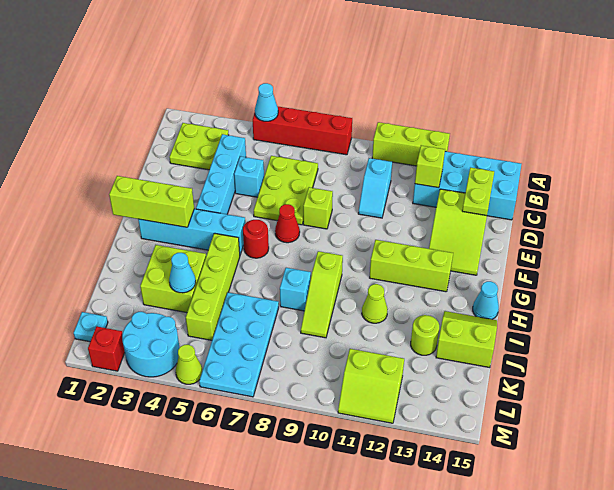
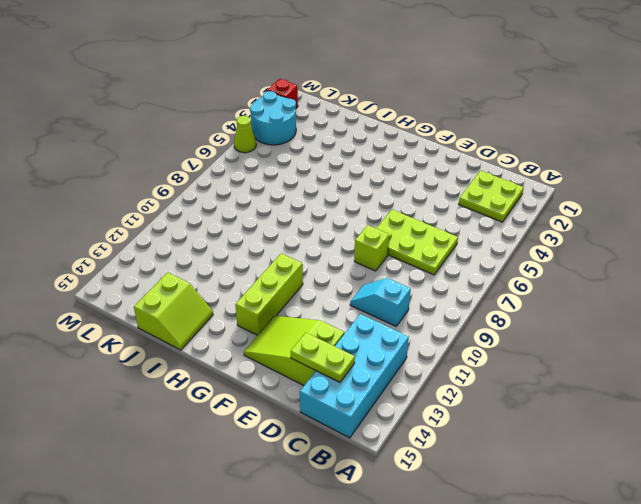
none -> red brick A5:A8 level 1
none -> lime brick A10:A12 level 1
none -> cyan brick C4:F4 level 1
none -> cyan brick D5 level 1

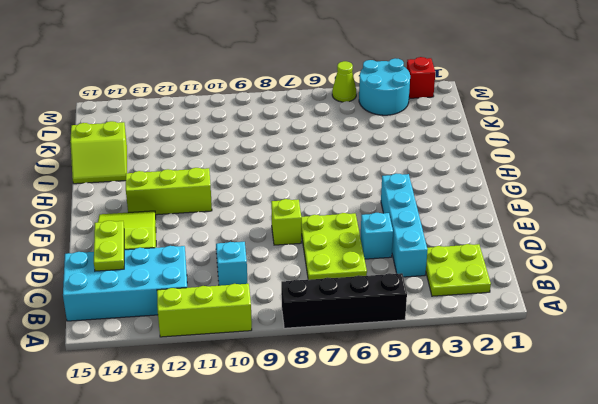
black brick A5:A8 level 1 -> red brick A5:A8 level 1
none -> red cone F7 level 1
none -> cyan brick G2:G5 level 1
none -> red round brick G6 level 1
none -> lime brick H5:K5 level 1

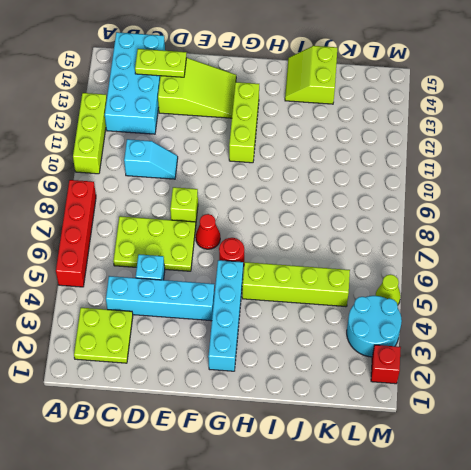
none -> lime slope H9:J9 level 1 top H
none -> cyan cone H15 level 1
none -> lime brick I3:J4 level 1
none -> cyan brick I8 level 1

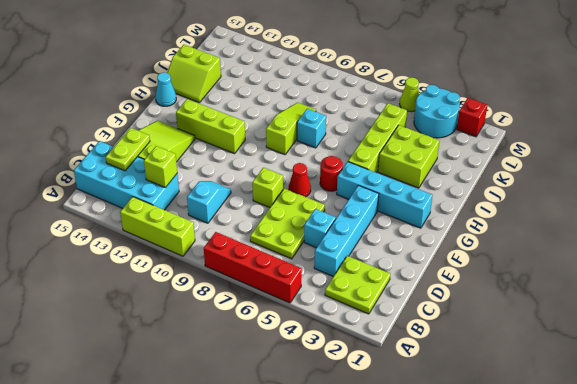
none -> lime cone I11 level 1
none -> cyan plate J6:M7 level 1
none -> lime round brick J13 level 1
none -> cyan plate L1 level 1

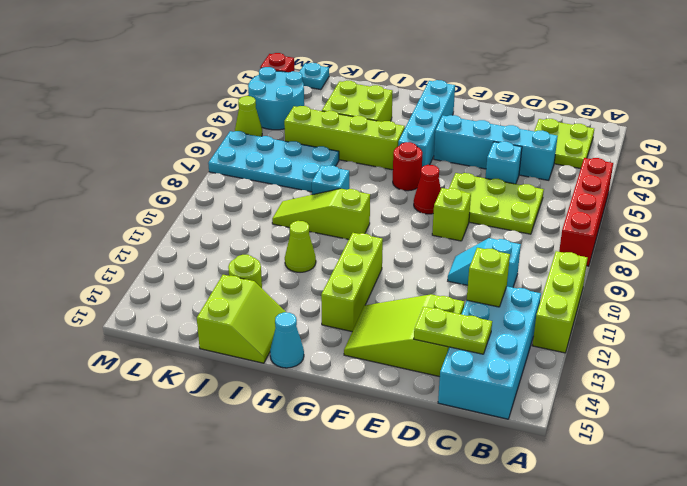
none -> lime slope L11:M12 level 1 top L
none -> cyan cone A5 level 2
none -> lime brick G1:G3 level 2
none -> cyan cone J4 level 2

